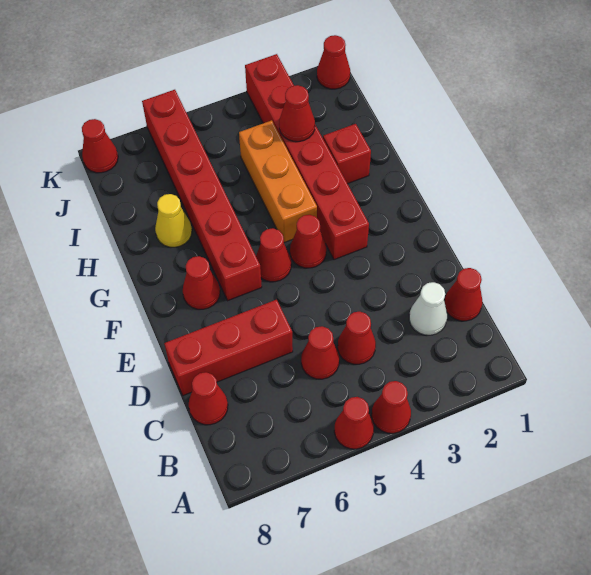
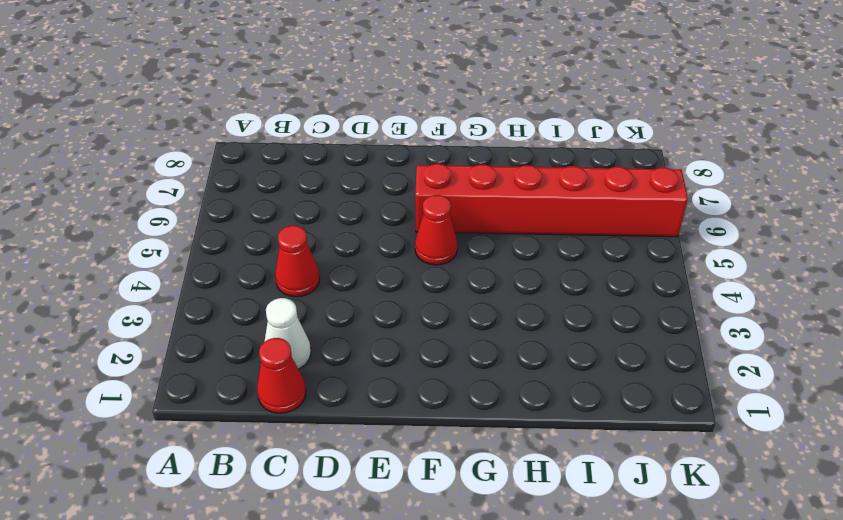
none -> red cone A4 level 1
none -> red cone A5 level 1
none -> red cone C5 level 1

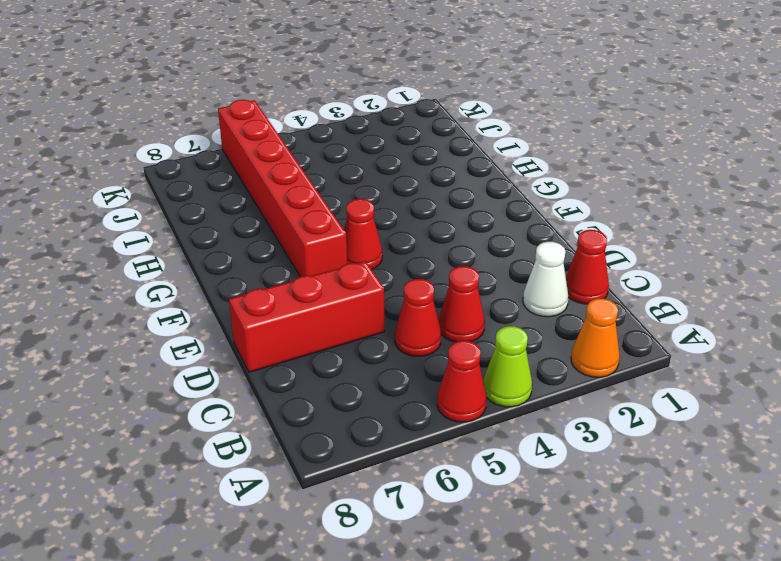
orange cone A2 level 1 -> none
lime cone A4 level 1 -> red cone A4 level 1
none -> red cone C8 level 1
none -> red brick F3:K3 level 1
none -> red cone F4 level 1

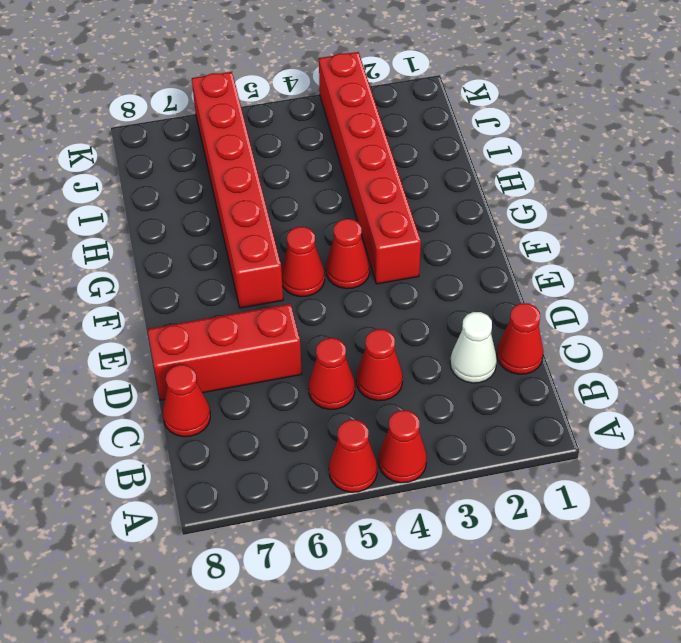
none -> red cone F7 level 1
none -> orange brick G4:I4 level 1
none -> red brick H2 level 1

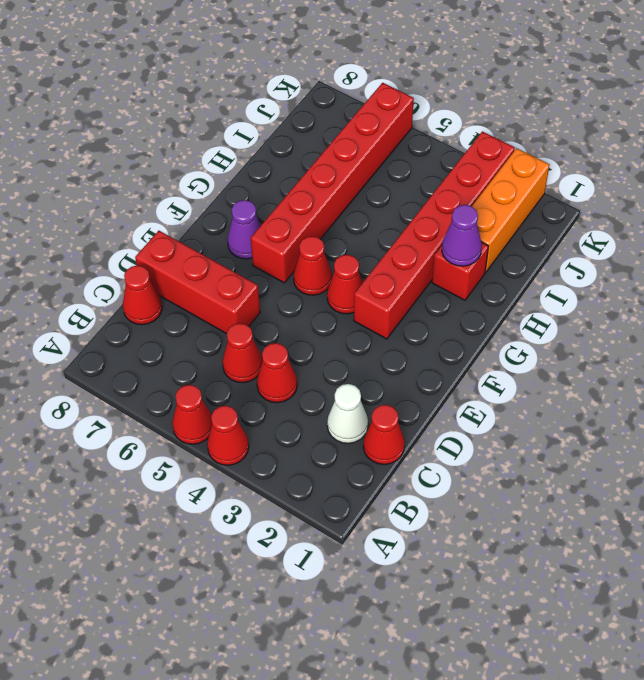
purple cone F7 level 1 -> red cone F7 level 1
purple cone H2 level 2 -> none
orange brick I2:K2 level 1 -> orange brick G4:I4 level 1
none -> yellow cone H7 level 1
none -> red cone K1 level 1
none -> red cone K8 level 1

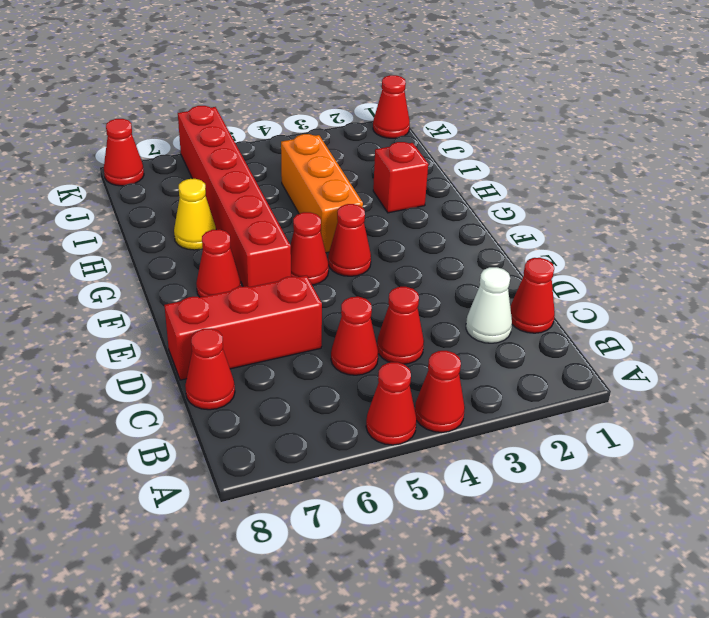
none -> red brick F3:K3 level 1
none -> red cone I3 level 2

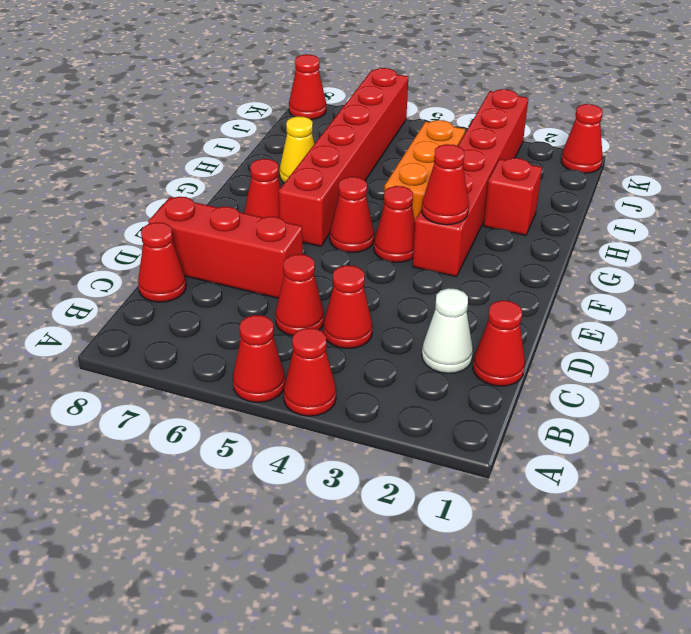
red cone F3 level 2 -> red cone I3 level 2

